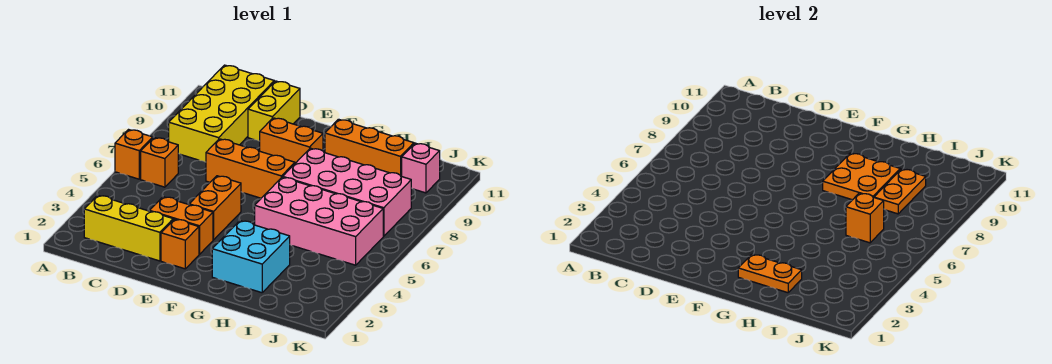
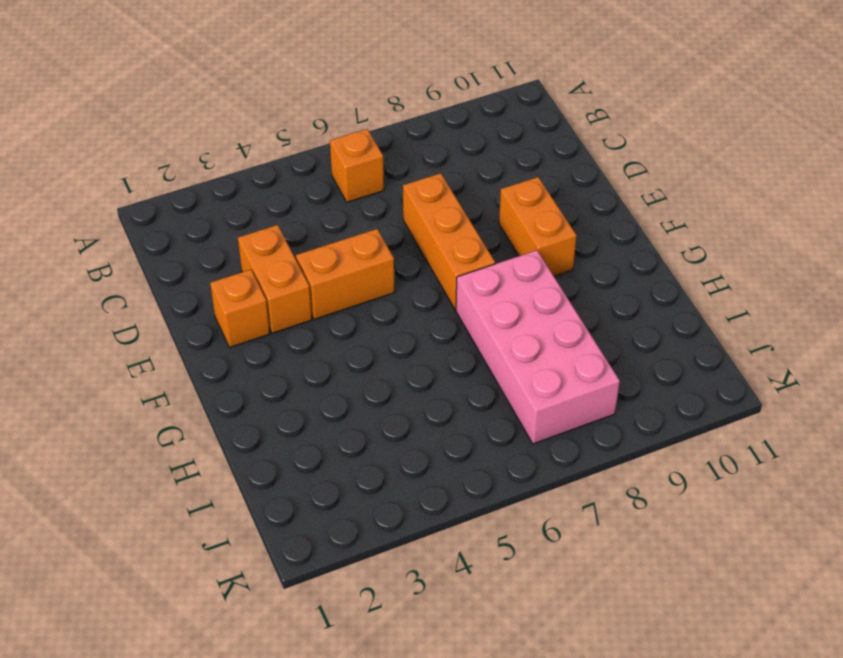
none -> orange brick A6 level 1
none -> yellow brick B2:D2 level 1
none -> yellow brick B8:C11 level 1

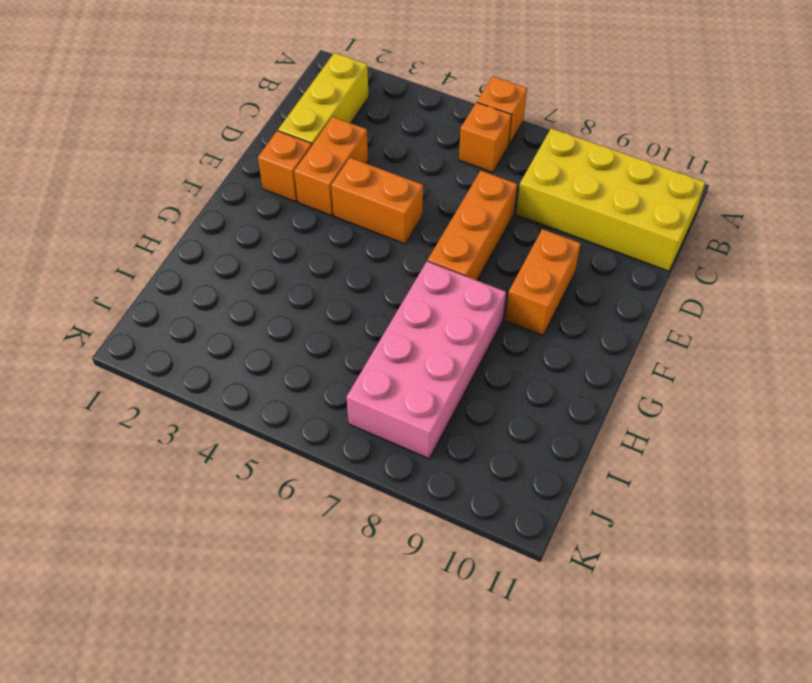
none -> yellow brick D10:D11 level 1
none -> cyan brick G2:H3 level 1
none -> pink brick G5:J6 level 1

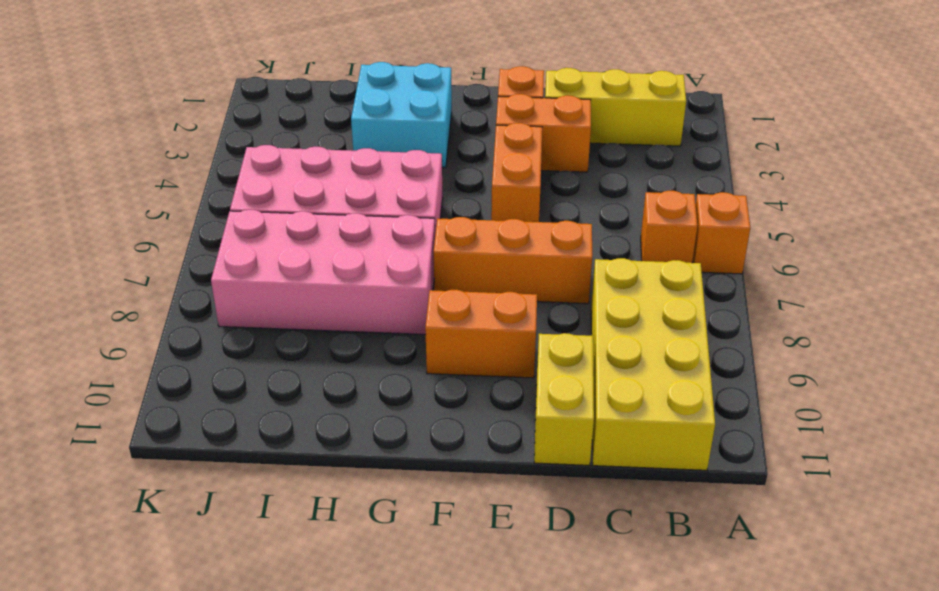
none -> orange brick G10:I10 level 1
none -> pink brick J10 level 1
none -> orange plate G2:H2 level 2

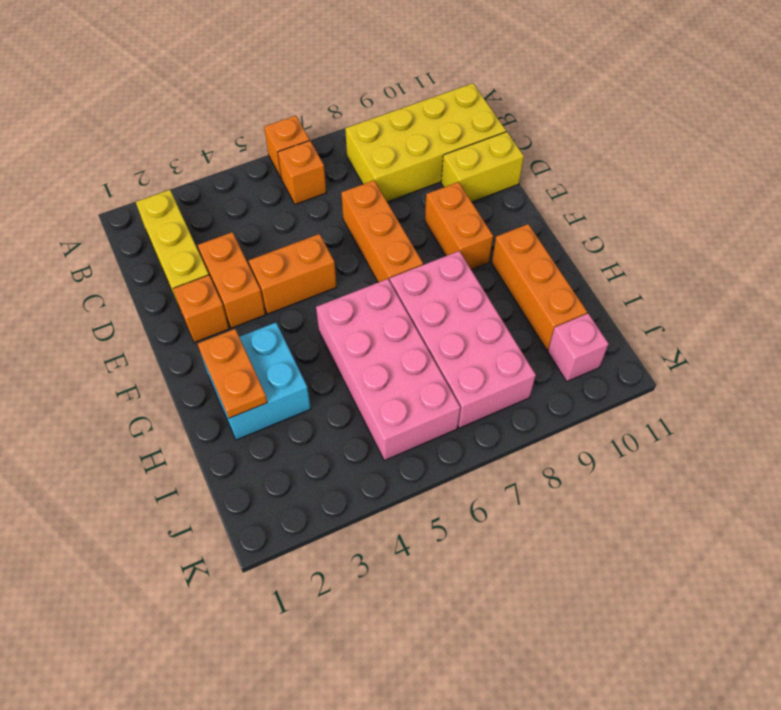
none -> orange plate G8:H9 level 2
none -> orange brick I6 level 2
none -> orange plate I8:I9 level 2

